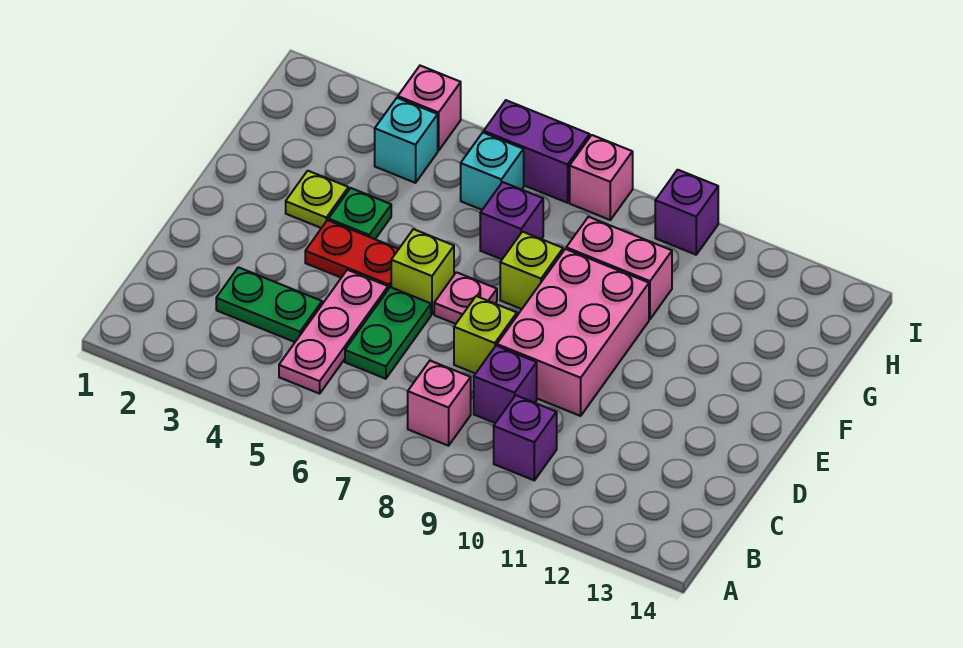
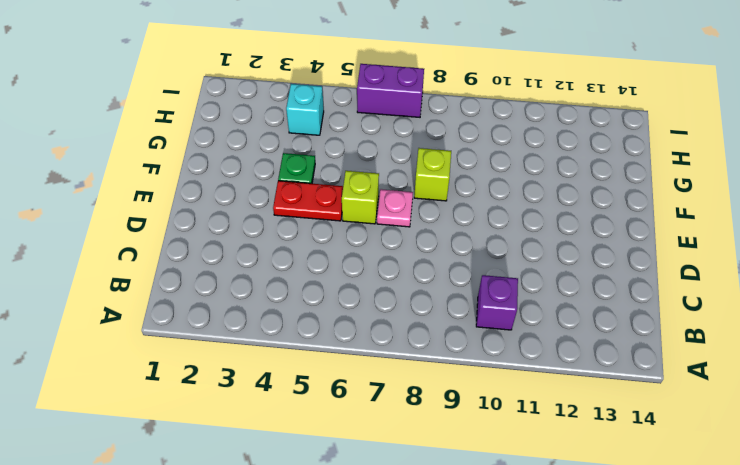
none -> pink plate B5:D5 level 1
none -> pink brick B8 level 1
none -> green plate C3:C4 level 1

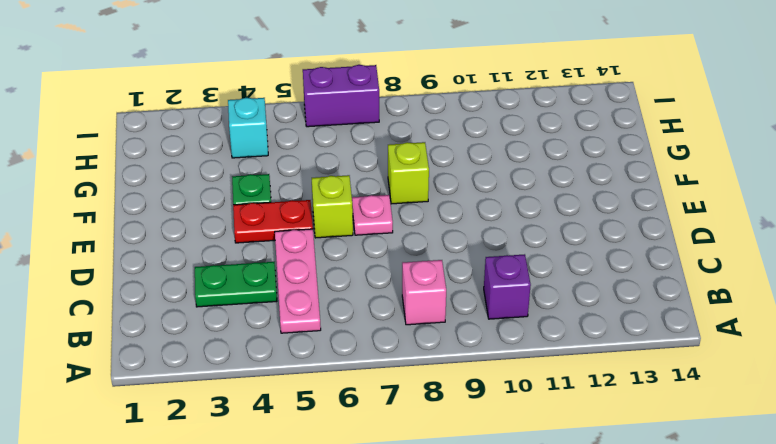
none -> green plate C6:D6 level 1
none -> purple brick C9 level 1
none -> lime brick D8 level 1

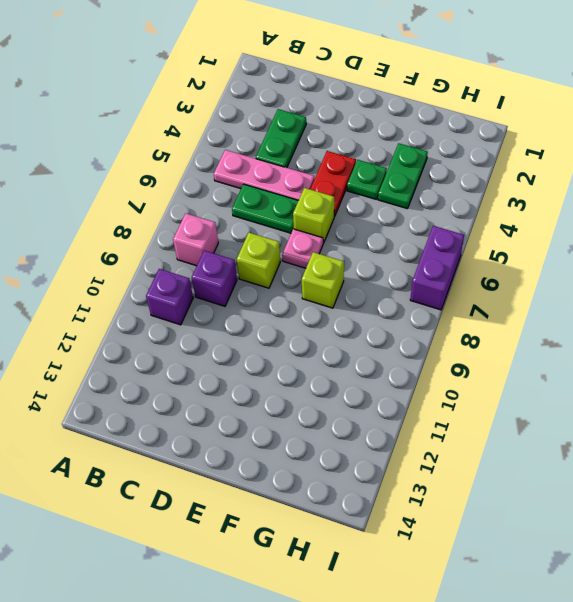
green plate G3:G4 level 1 -> none
none -> pink brick D9:F10 level 1
none -> lime plate F3 level 1
none -> purple brick G7 level 1

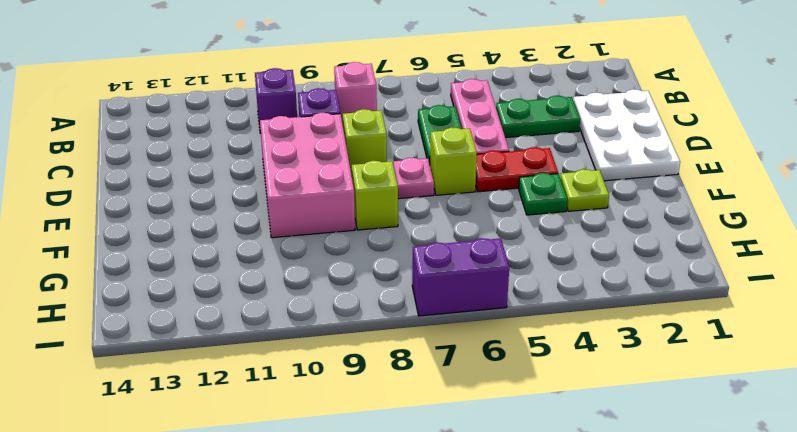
white plate C1:E2 level 1 -> none
none -> purple brick G7 level 1
none -> pink brick G9:G10 level 1
none -> cyan brick H4 level 1

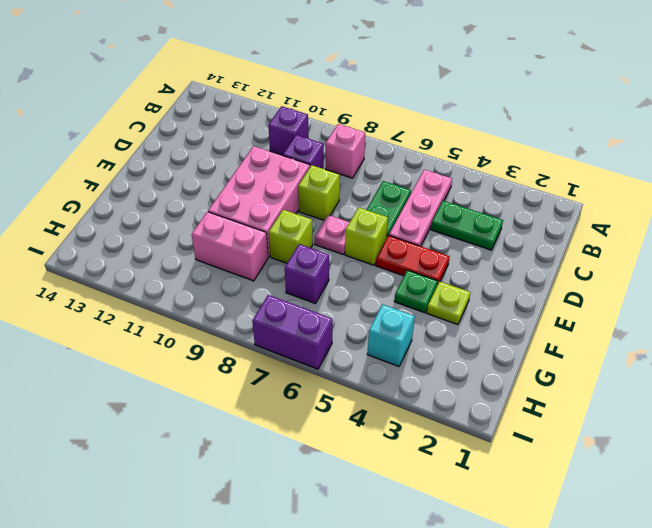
none -> cyan brick H6 level 1
none -> pink brick I4 level 1
none -> pink brick I8 level 1

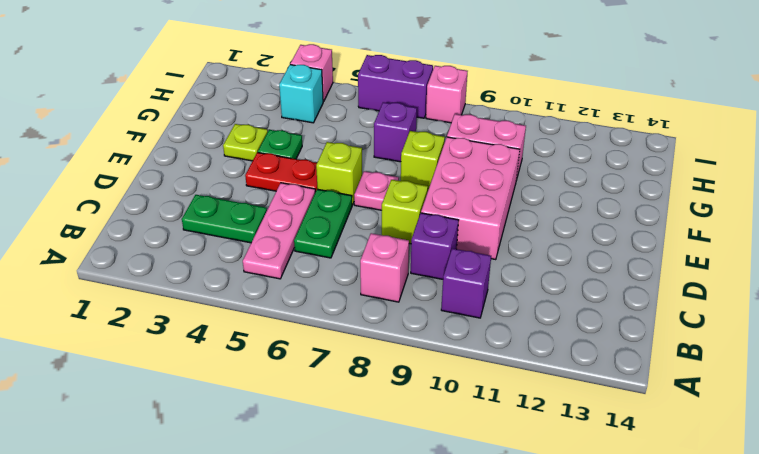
none -> cyan brick H6 level 1
none -> purple brick I10 level 1

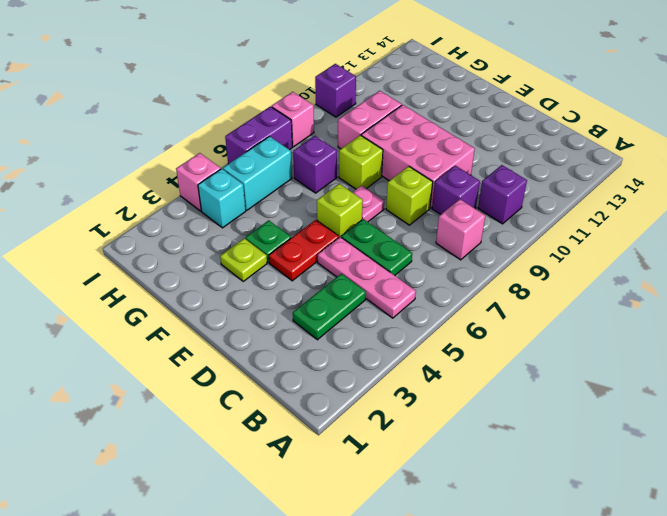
cyan brick H5:H6 level 1 -> cyan brick H6 level 1

